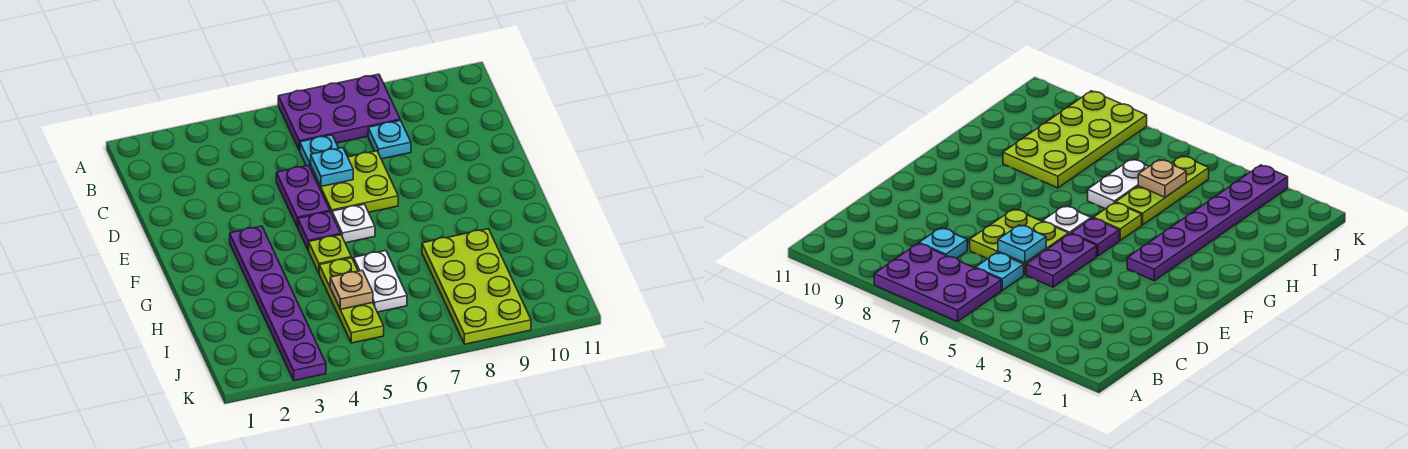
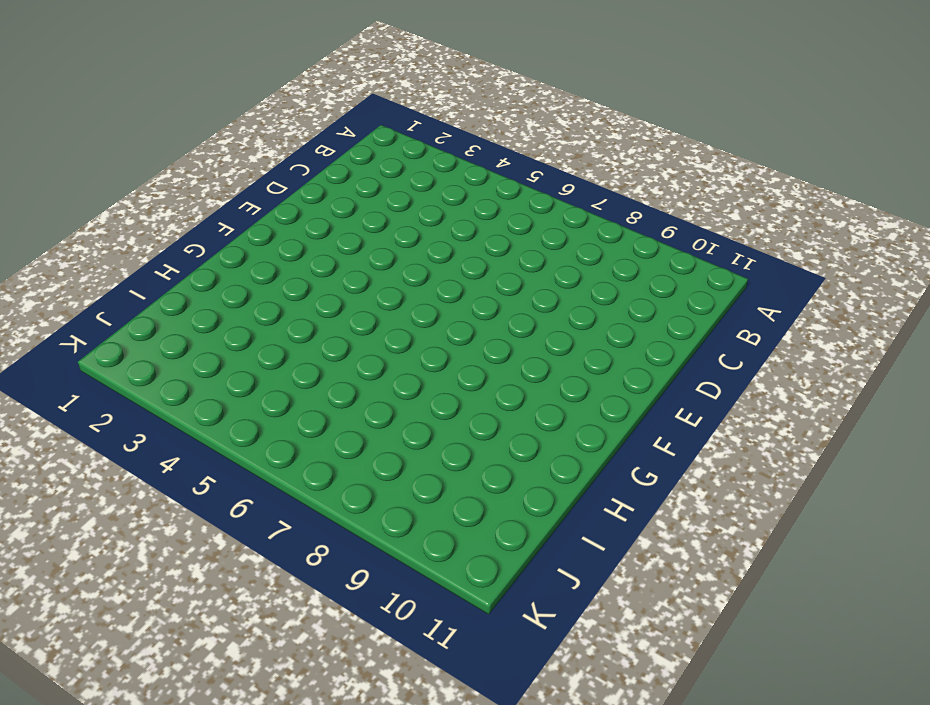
none -> purple plate A6:B8 level 1
none -> cyan plate C6 level 1
none -> cyan plate C8 level 1

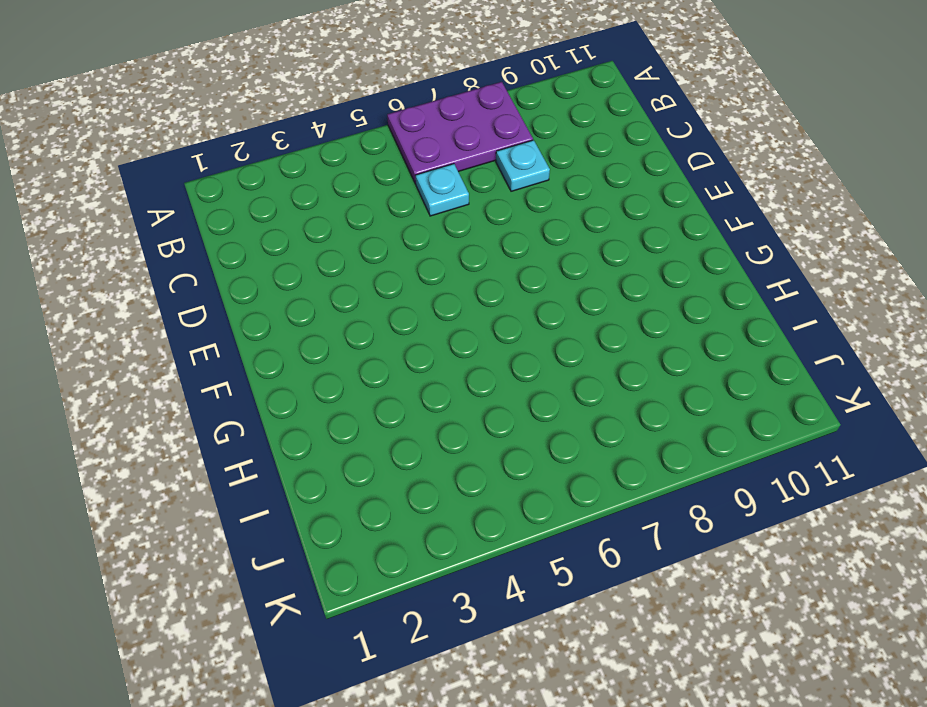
none -> purple plate D5:E5 level 1
none -> lime plate D6:E7 level 1
none -> purple plate F3:K3 level 1

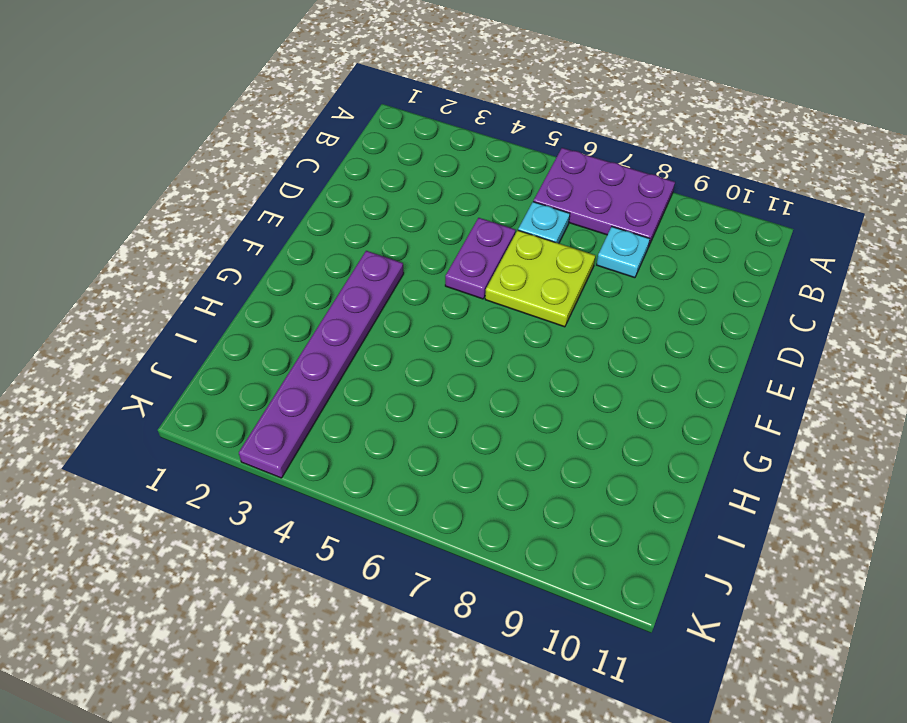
none -> purple plate F5 level 1
none -> white plate F6 level 1
none -> lime plate G5 level 1

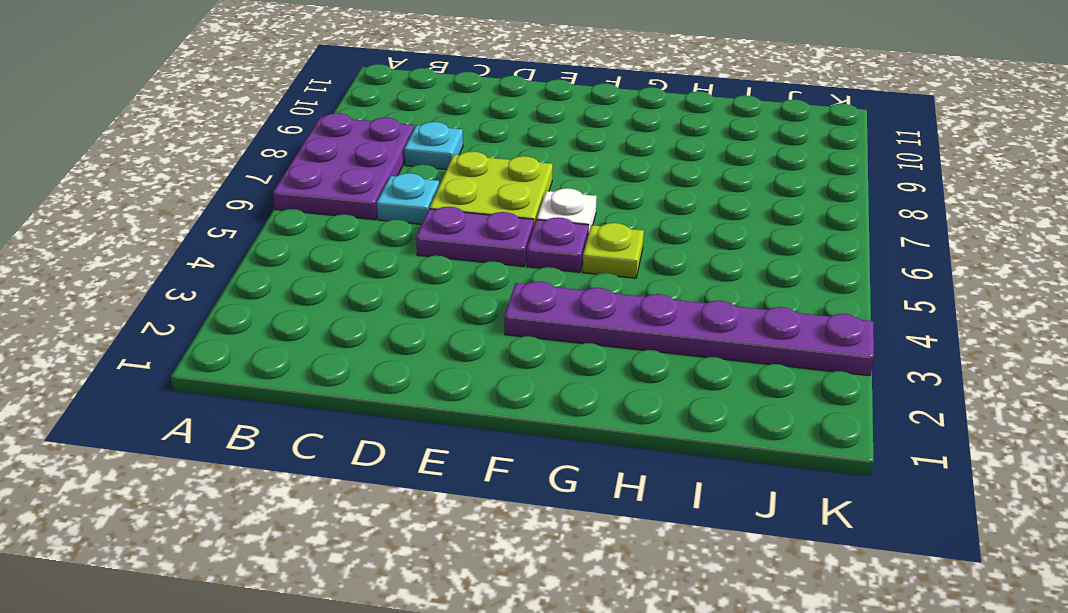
none -> lime plate H5:J5 level 1
none -> white plate H6:I6 level 1
none -> lime plate H8:K9 level 1

